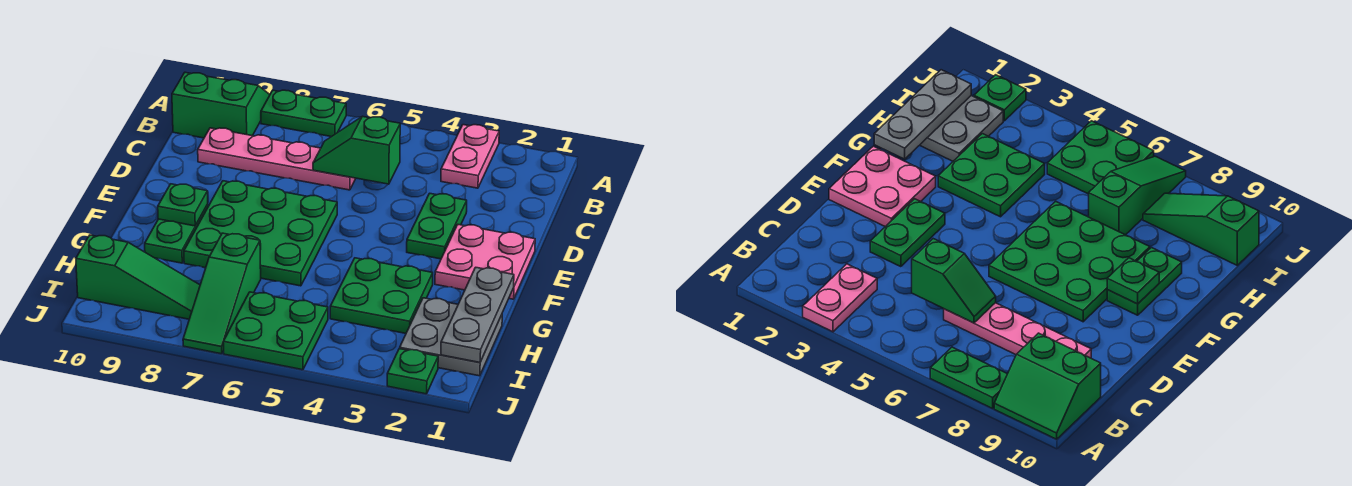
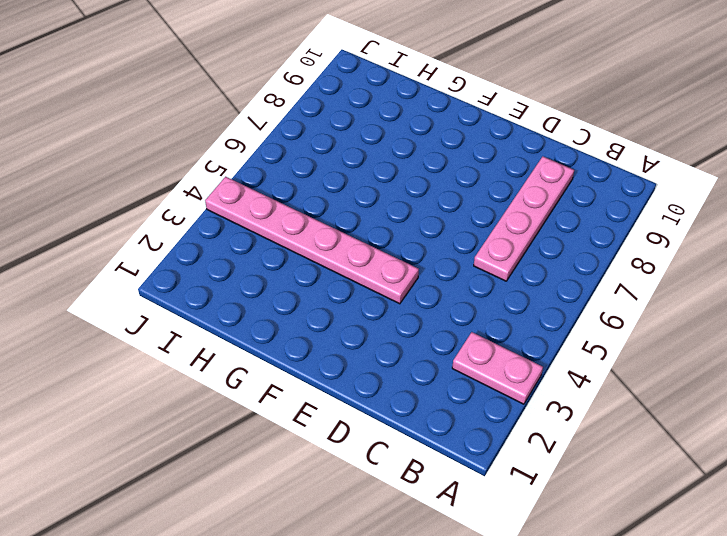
pink plate E4:J4 level 1 -> green plate G3:H4 level 1
none -> green plate A7:A8 level 1
none -> green slope A9:B10 level 1 top B
none -> green plate D3:E3 level 1

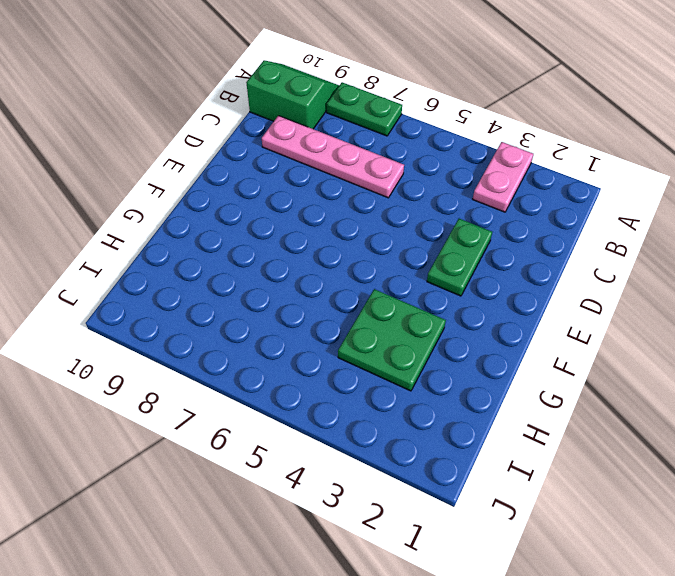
none -> pink plate E1:F2 level 1
none -> green plate E6:G8 level 1
none -> green plate F9:G9 level 1

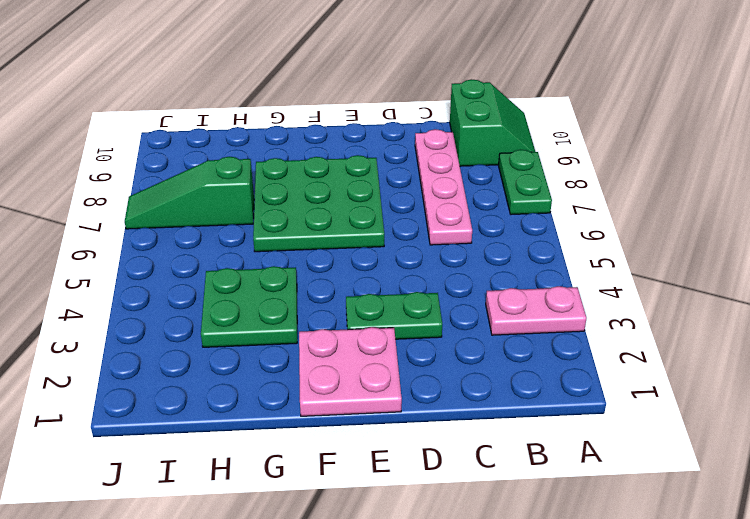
none -> green plate F9:G9 level 1
none -> grey plate H1:I2 level 1
none -> green plate I5:J6 level 1

